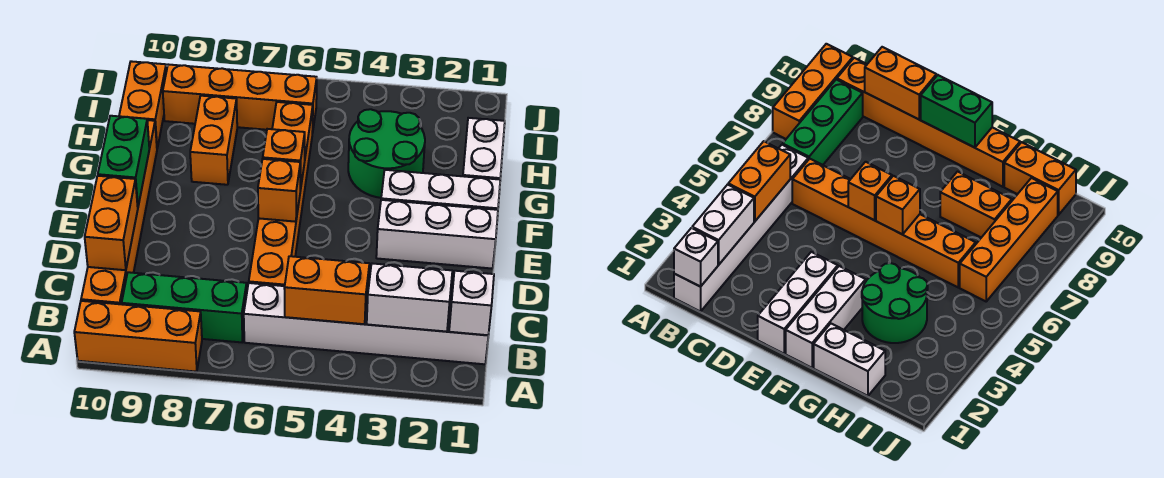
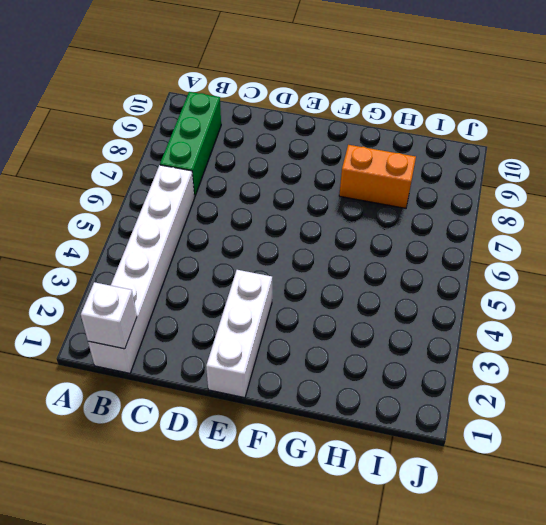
none -> orange brick A8:A10 level 1
none -> orange brick B10:G10 level 1
none -> orange brick C6:H6 level 1

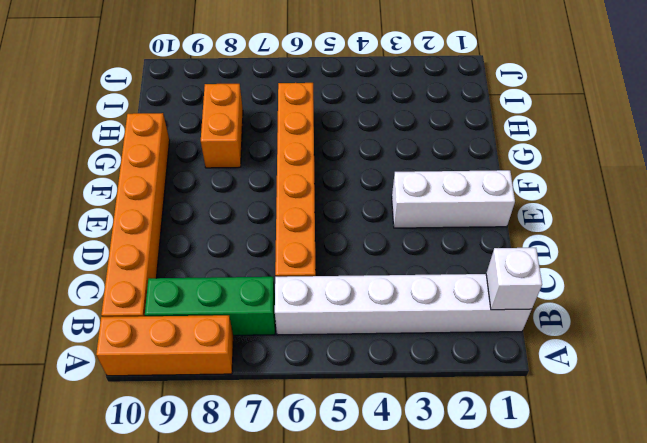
none -> white brick F1:F3 level 1
none -> white brick G1:H1 level 1
none -> green round brick G3:H4 level 1

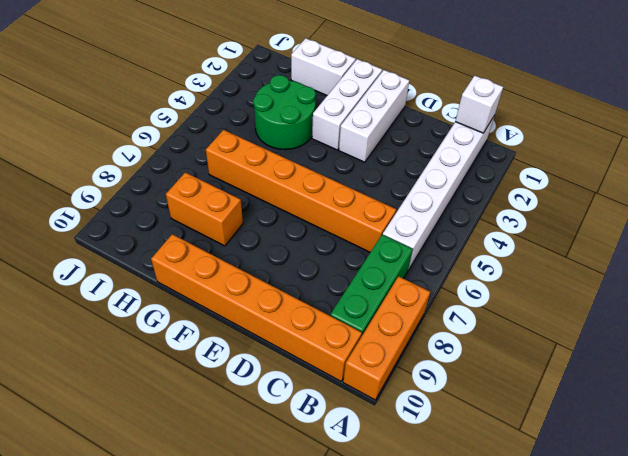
none -> orange brick H10:I10 level 1
none -> orange brick I6:I9 level 1
none -> white brick B2:B3 level 2

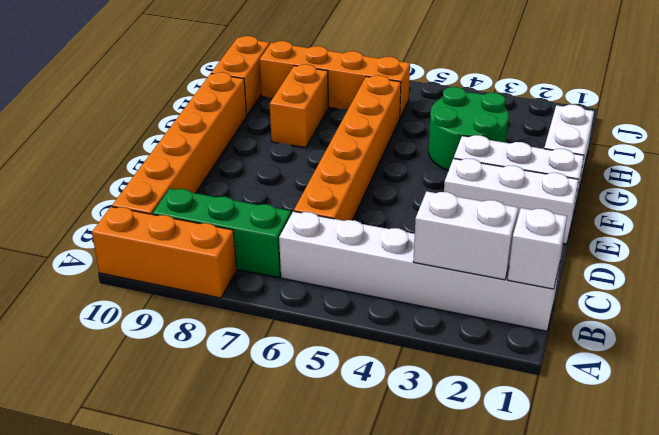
none -> orange brick B4:B5 level 2
none -> orange brick C10:D10 level 2
none -> orange brick E6 level 2

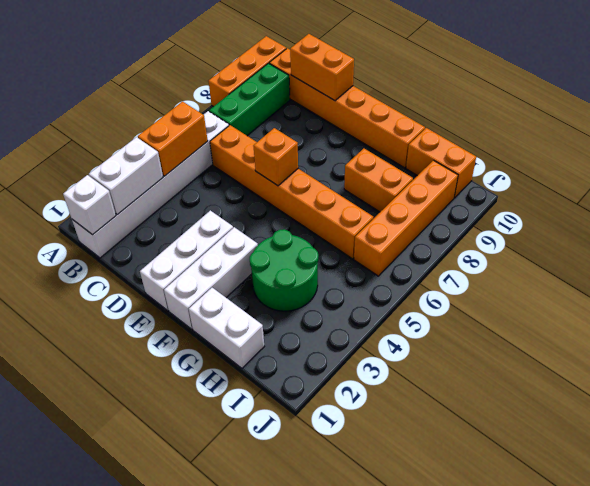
none -> green brick E10:F10 level 2
none -> orange brick F6 level 2

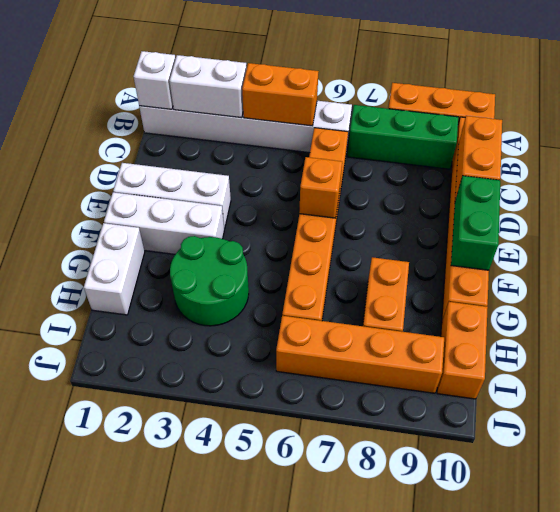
none -> orange brick F6 level 2

